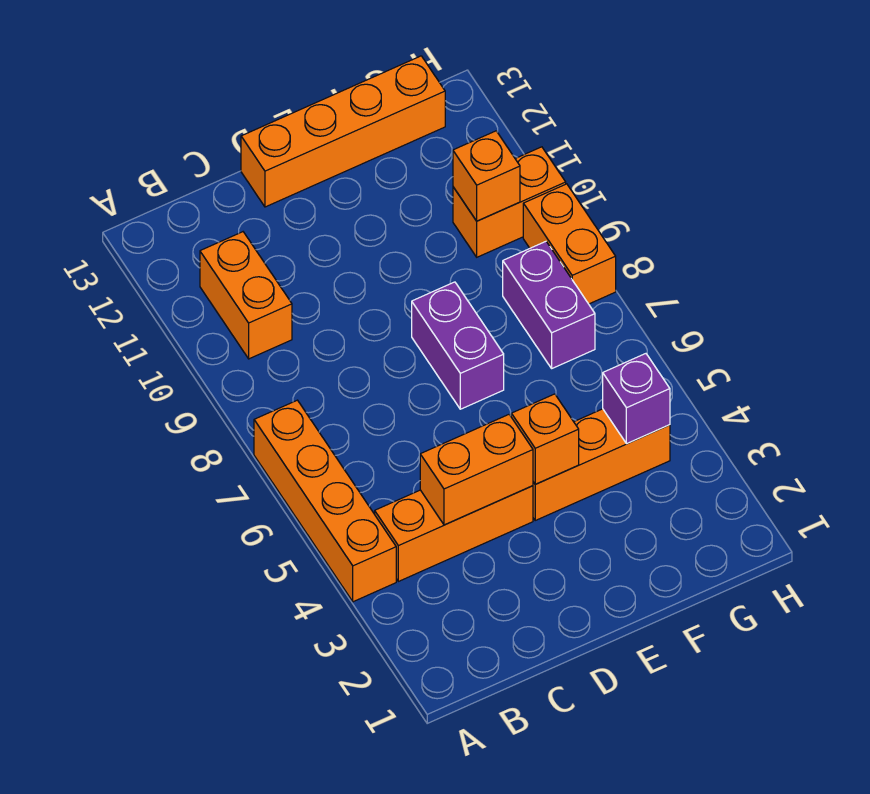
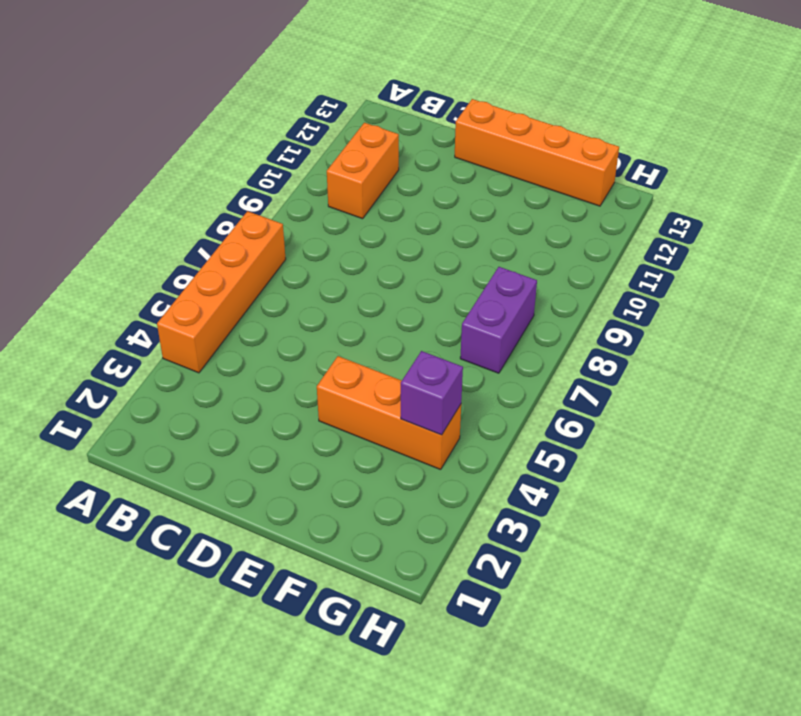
none -> orange brick B4:D4 level 1
none -> purple brick E7:E8 level 1
none -> orange brick G10:H10 level 1

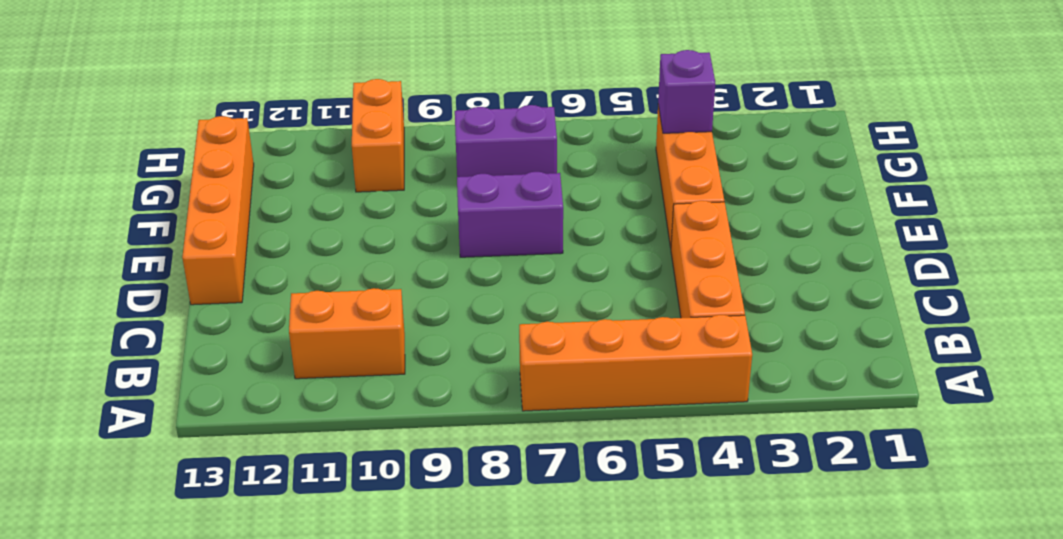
none -> orange brick H8:H9 level 1
none -> orange brick C4:D4 level 2
none -> orange brick E4 level 2

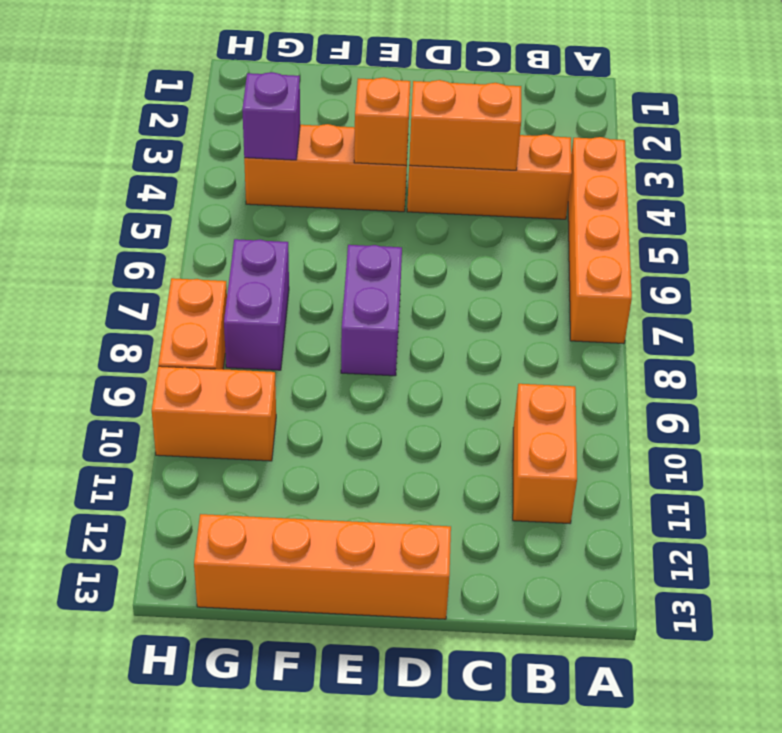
none -> orange brick G10 level 2

